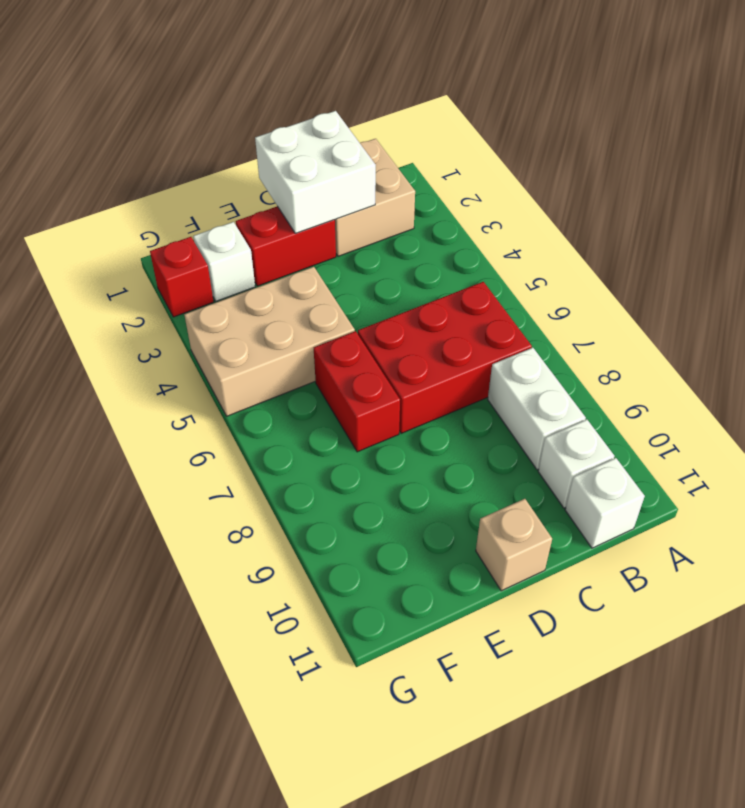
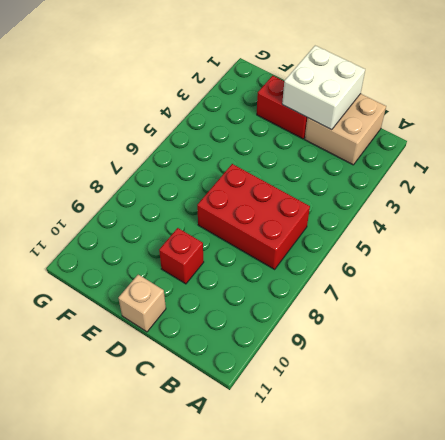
red brick D9 level 1 -> red brick G2 level 1
none -> white brick B8:B9 level 1
none -> white brick B10 level 1
none -> white brick B11 level 1

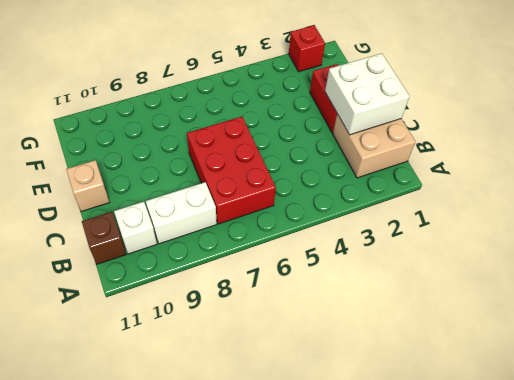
brown brick B11 level 1 -> white brick B11 level 1
none -> tan brick E4:G5 level 1
none -> red brick E6:E7 level 1
none -> white brick F2 level 1

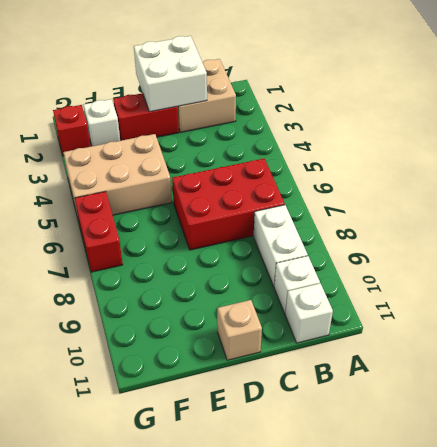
red brick G6:G7 level 1 -> red brick E6:E7 level 1

